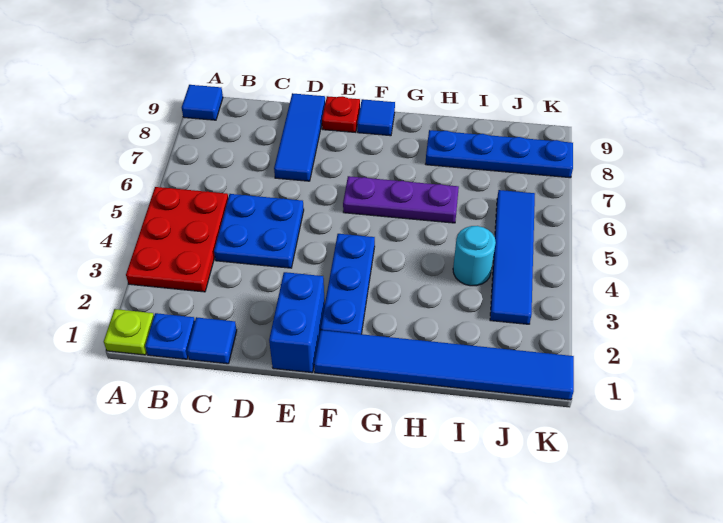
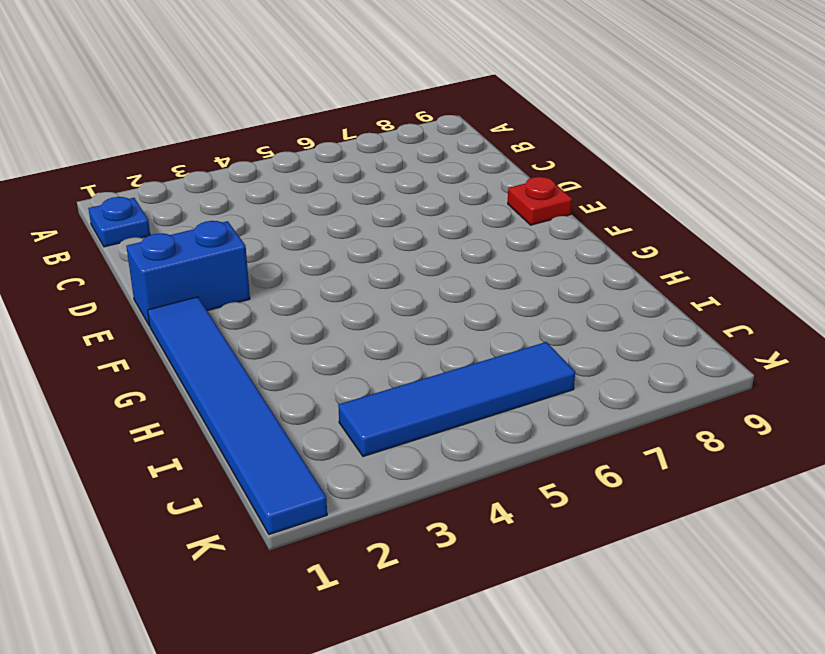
none -> lime plate A1 level 1
none -> red plate A3:B5 level 1
none -> blue tile A9 level 1

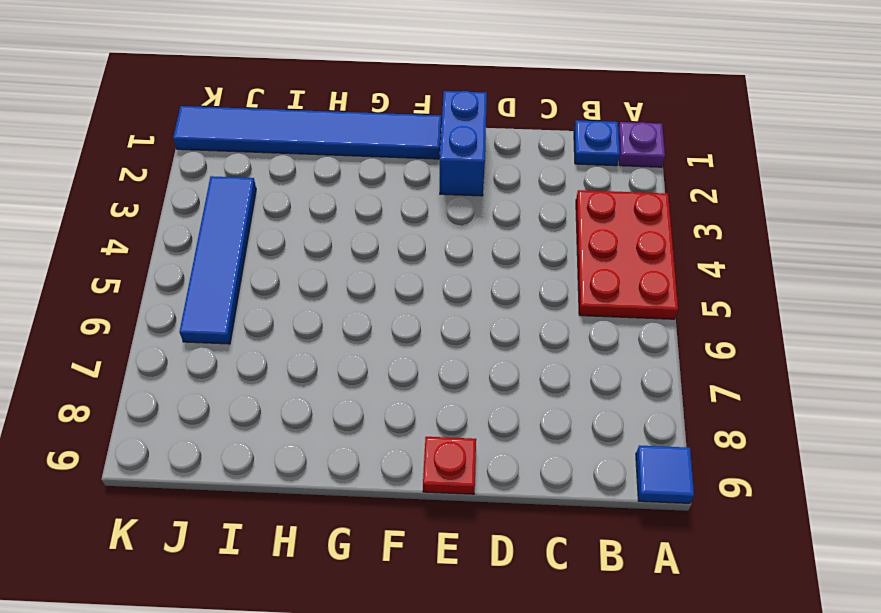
purple plate A1 level 1 -> lime plate A1 level 1
none -> blue tile C1 level 1
none -> blue plate C4:D5 level 1
none -> blue tile D7:D9 level 1

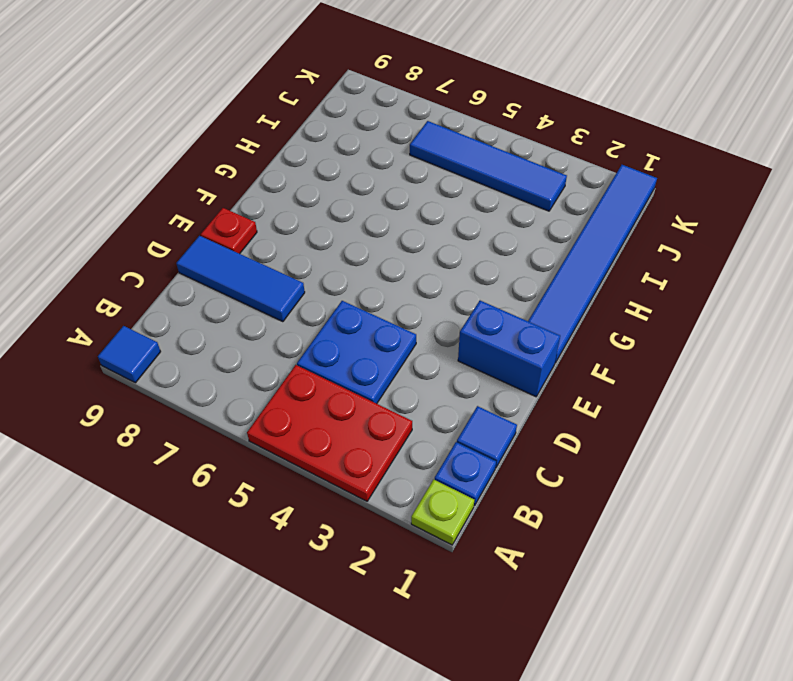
none -> blue plate F2:F4 level 1
none -> purple plate F6:H6 level 1
none -> blue tile F9 level 1

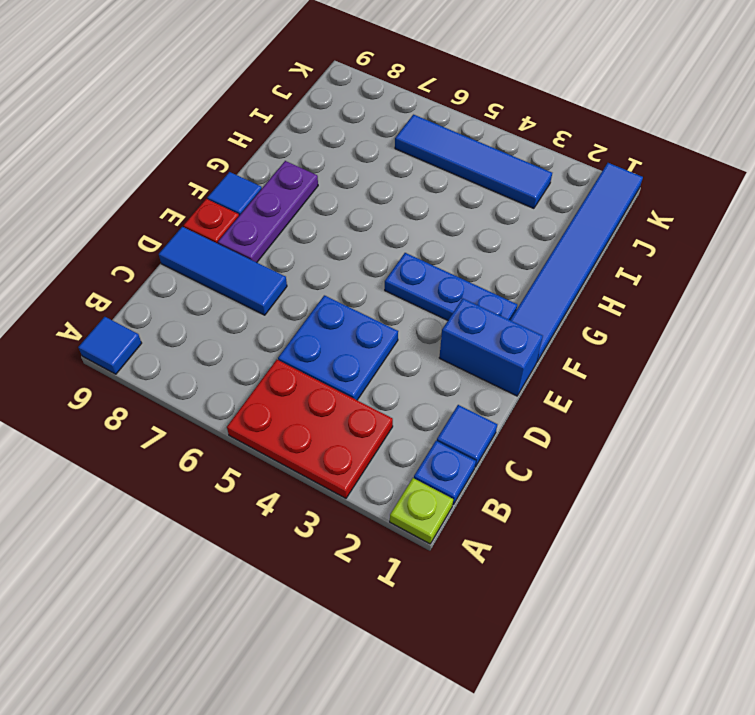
purple plate E8:G8 level 1 -> purple plate F6:H6 level 1
none -> blue plate H8:K8 level 1
none -> cyan round brick I4 level 1

